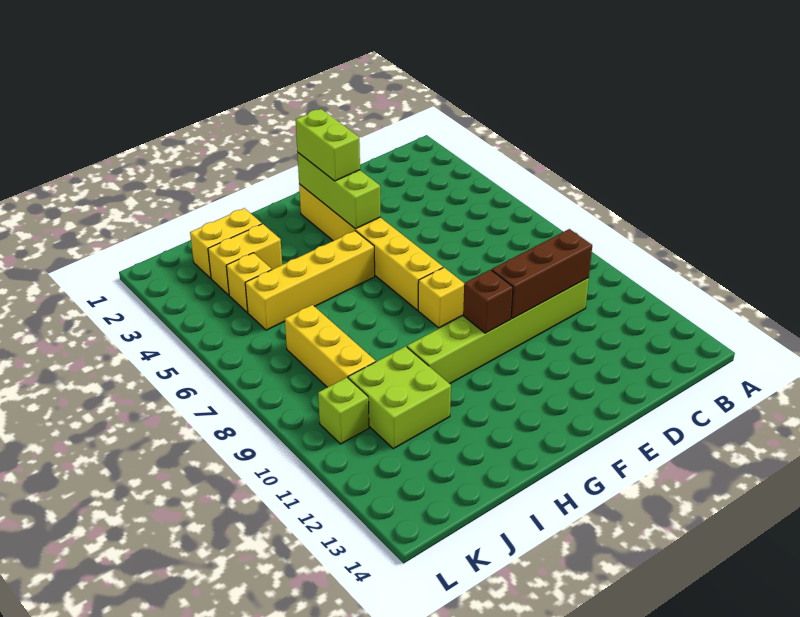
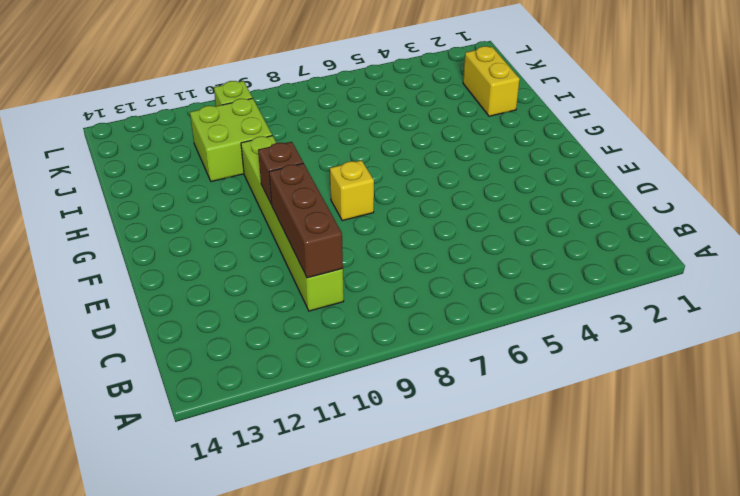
none -> yellow brick F2:F7 level 1
none -> yellow brick G5:J5 level 1
none -> yellow brick I3:J3 level 1

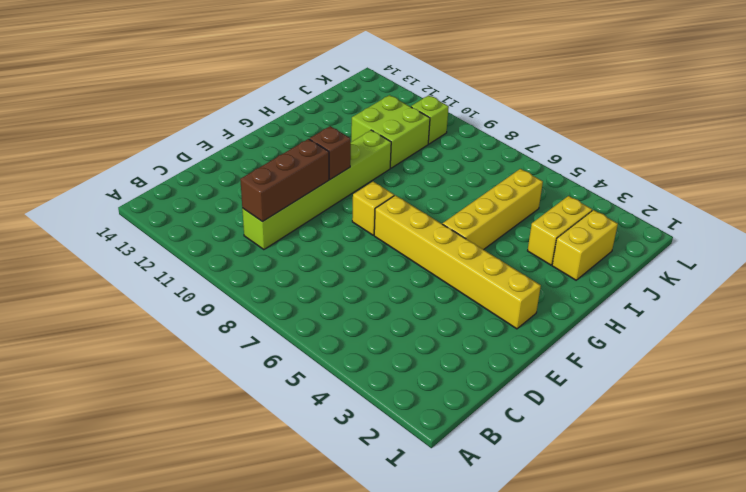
none -> yellow brick J4 level 1
none -> yellow brick J7:J9 level 1
none -> lime brick F2:F4 level 2

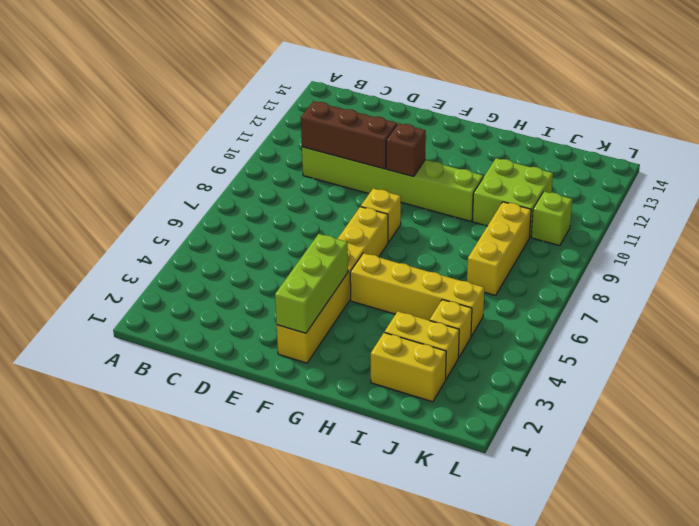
none -> lime brick F2:F3 level 3

